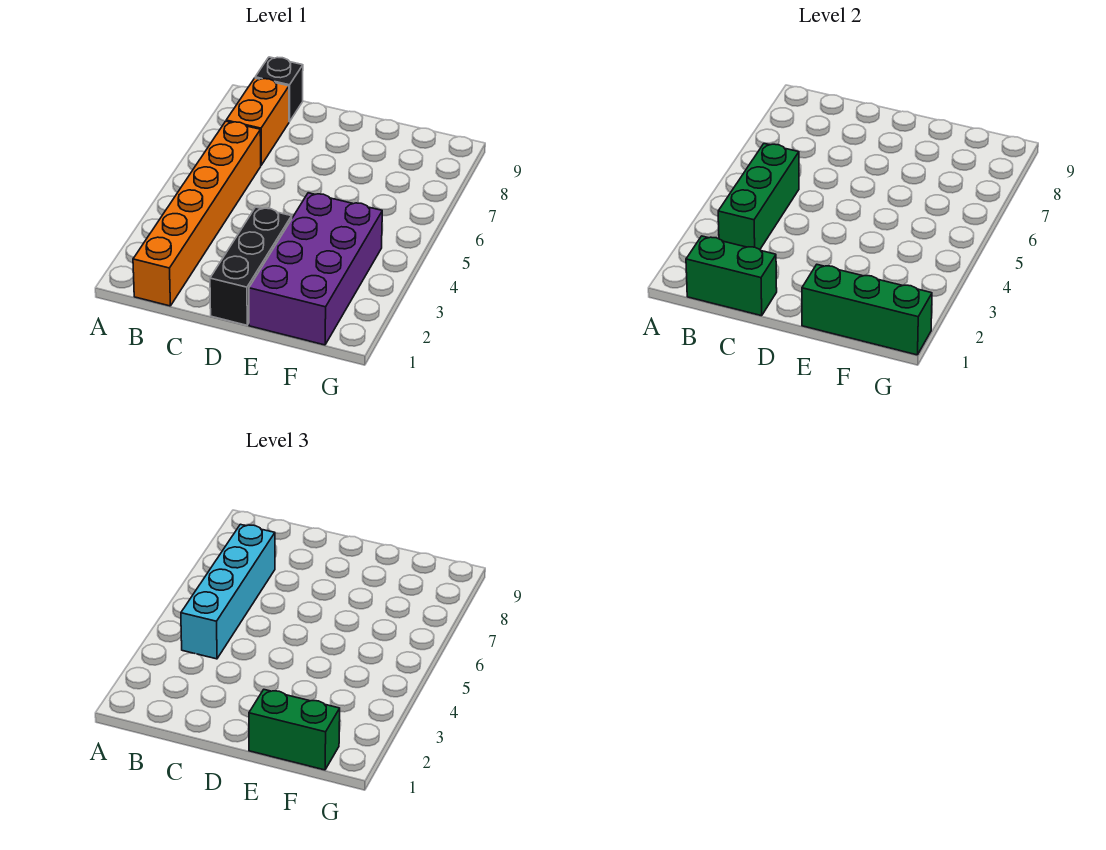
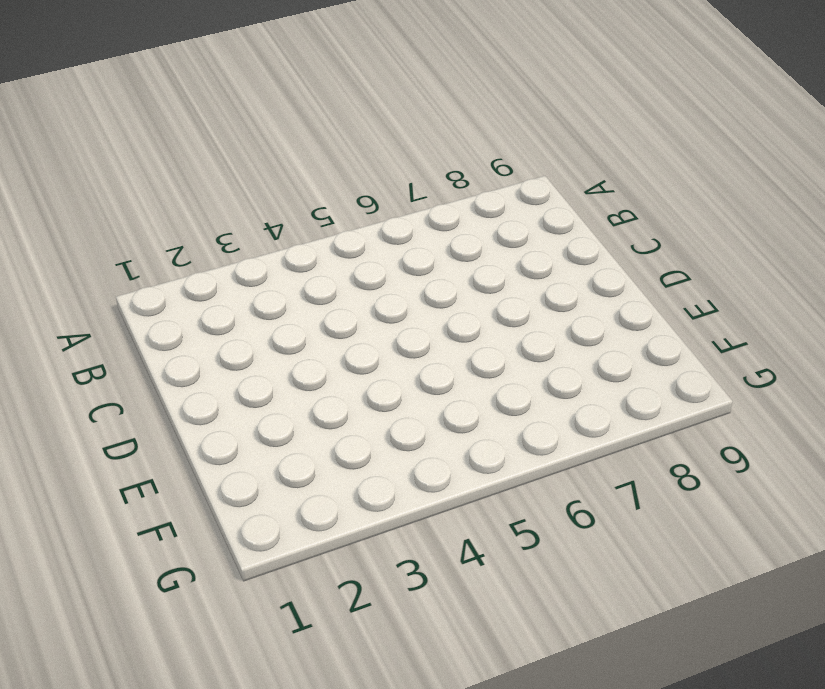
none -> orange brick B1:B6 level 1
none -> orange brick B7:B8 level 1

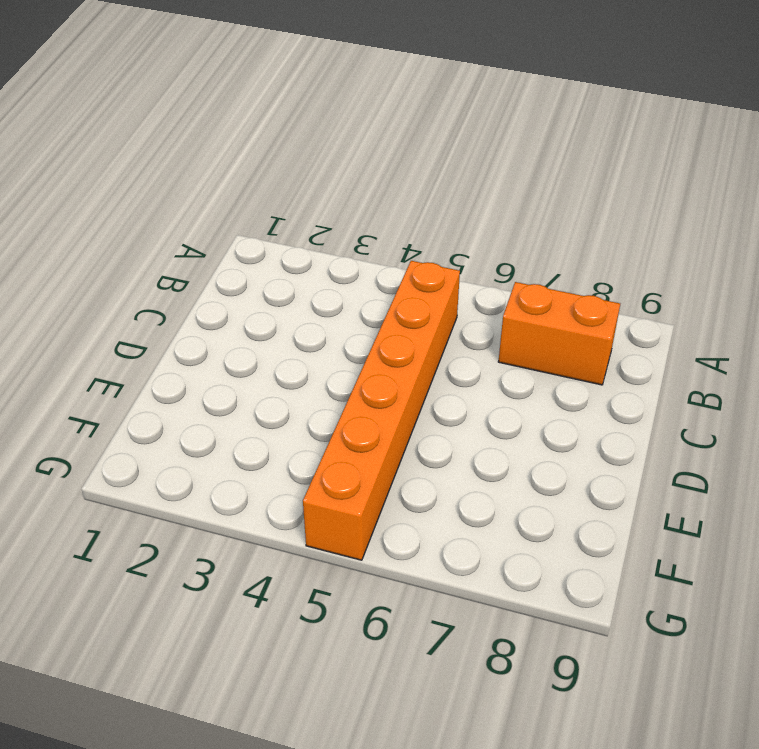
orange brick B5:G5 level 1 -> orange brick B1:B6 level 1
none -> black brick B9 level 1
none -> black brick D1:D3 level 1

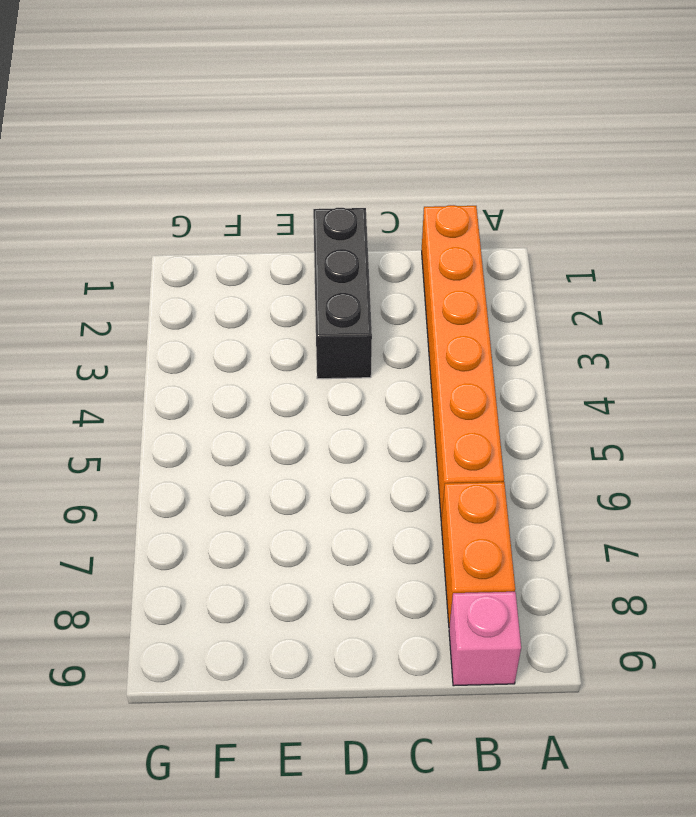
pink brick B9 level 1 -> black brick B9 level 1
none -> purple brick E1:F4 level 1
none -> green brick B1:C1 level 2

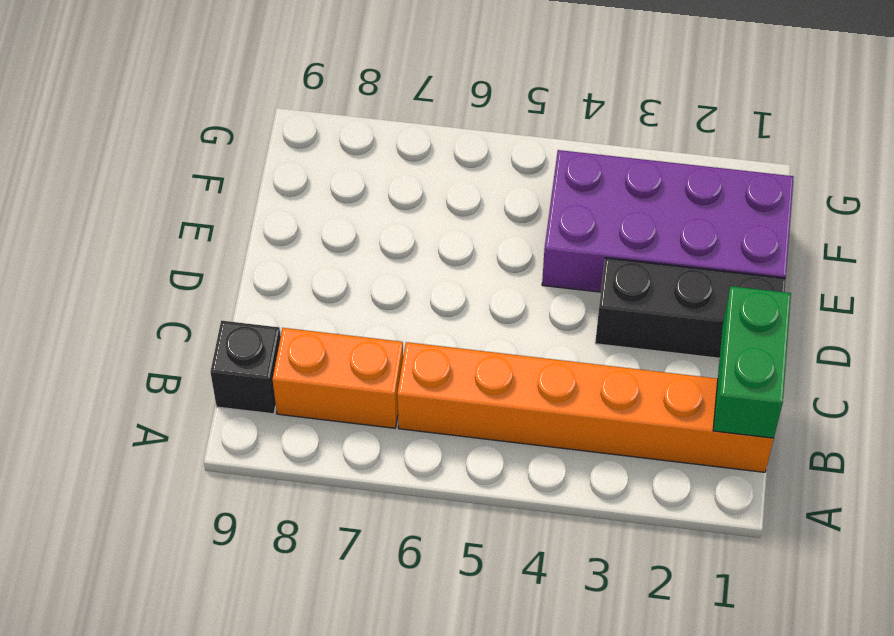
none -> green brick B3:B5 level 2
none -> green brick E1:G1 level 2

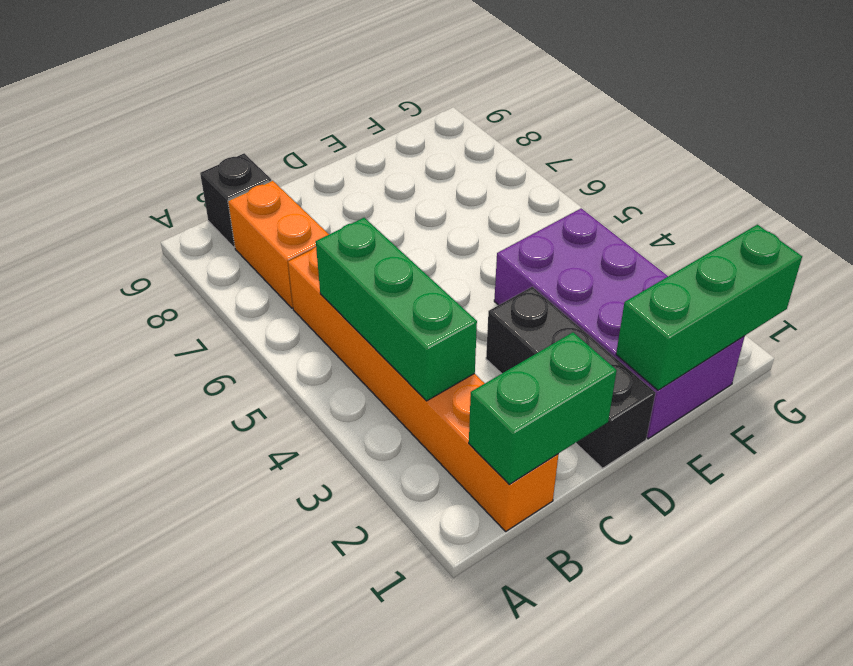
none -> cyan brick B4:B7 level 3
none -> green brick E1:F1 level 3

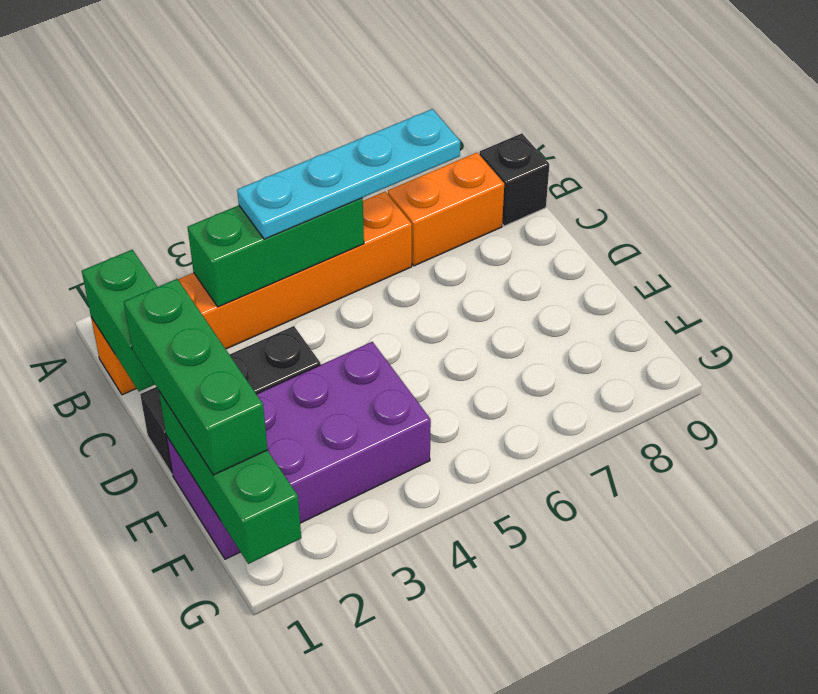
cyan plate B4:B7 level 3 -> cyan brick B4:B7 level 3
green brick D1:F1 level 3 -> green brick E1:F1 level 3

